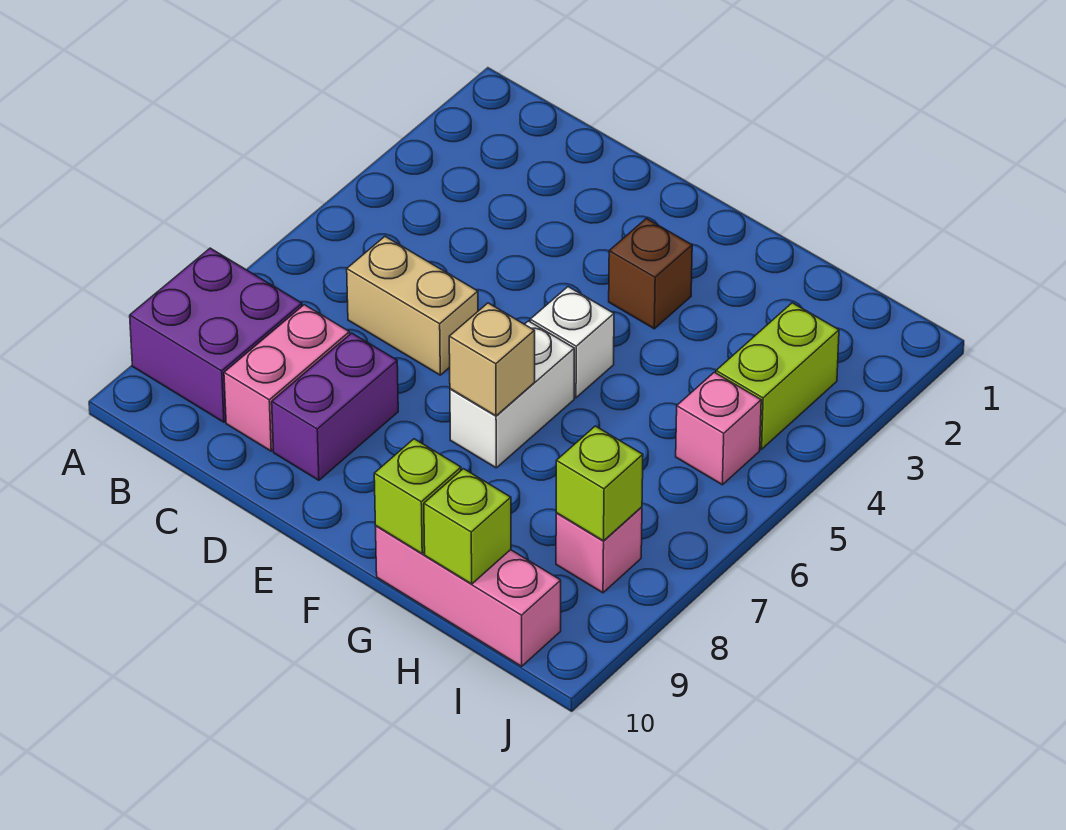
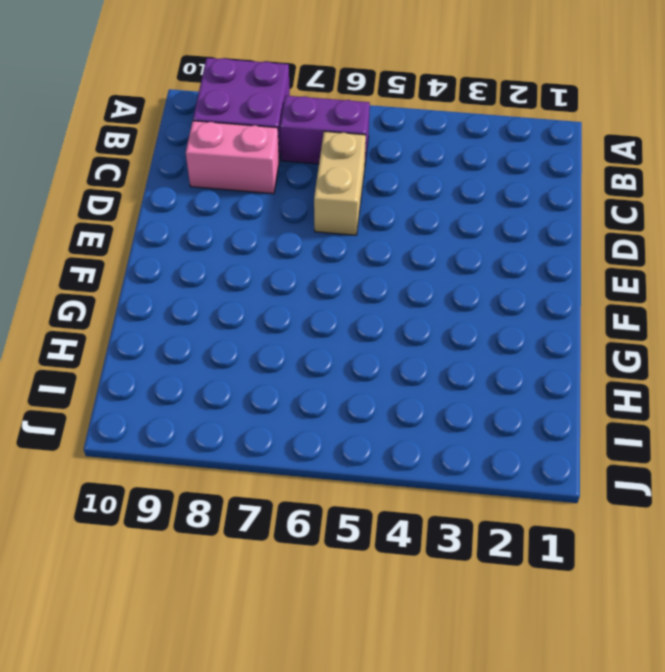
purple brick B6:B7 level 1 -> purple brick D8:D9 level 1
none -> brown brick F3 level 1
none -> white brick F5 level 1
none -> white brick F6:F7 level 1

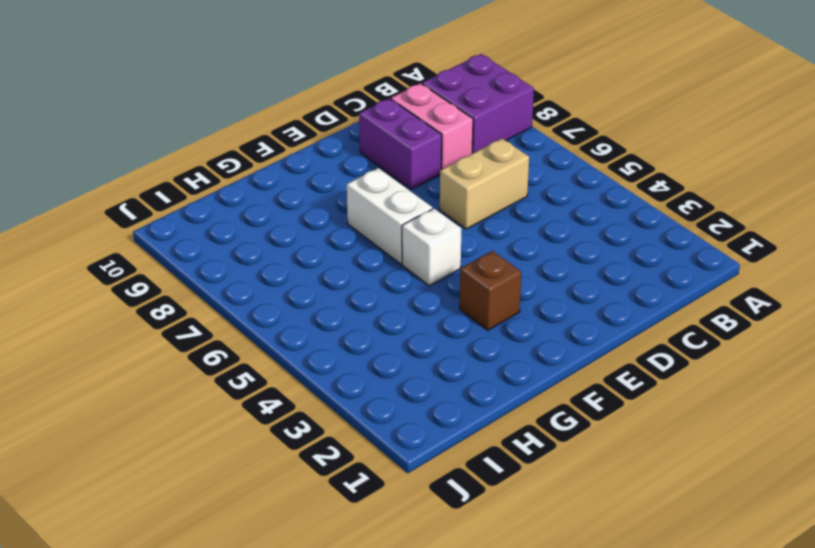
none -> pink brick G10:I10 level 1
none -> lime brick I3:I4 level 1
none -> pink brick I5 level 1

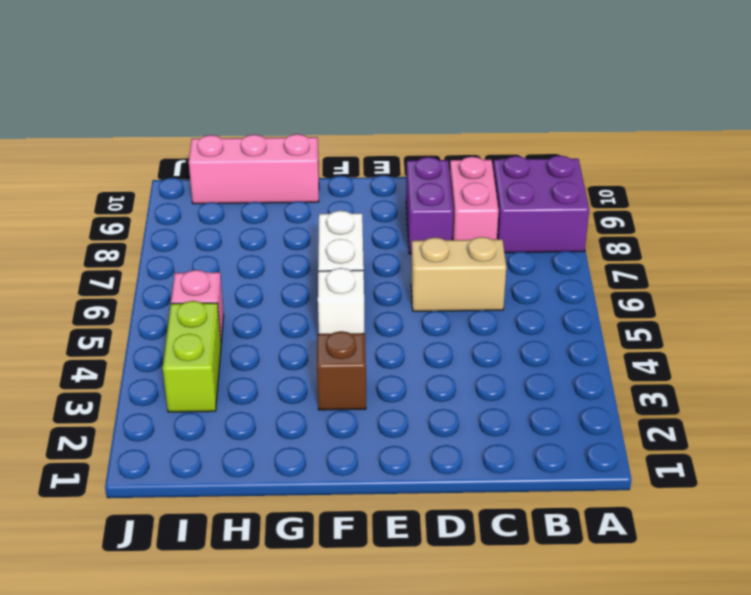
none -> pink brick I8 level 1
none -> tan brick F7 level 2
none -> lime brick G10 level 2

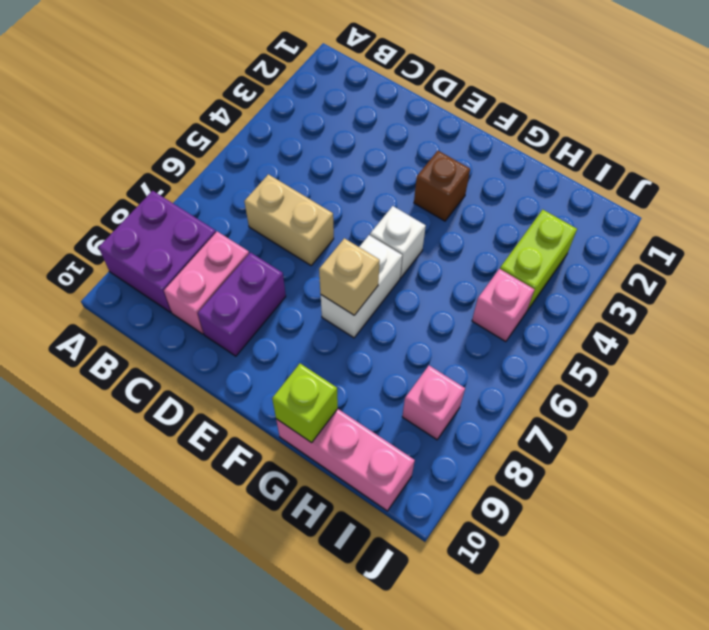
none -> lime brick H10 level 2
none -> lime brick I8 level 2

